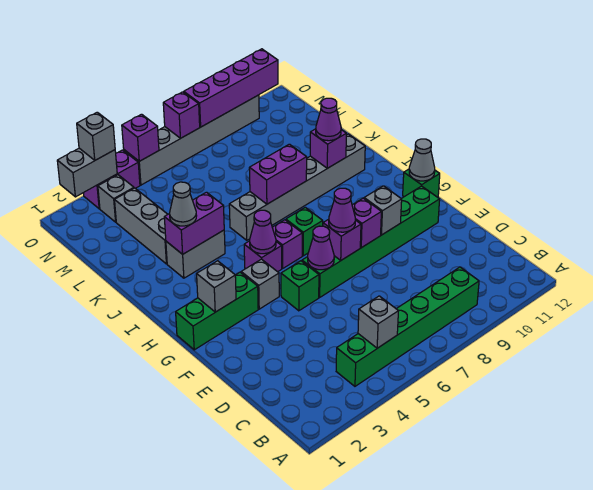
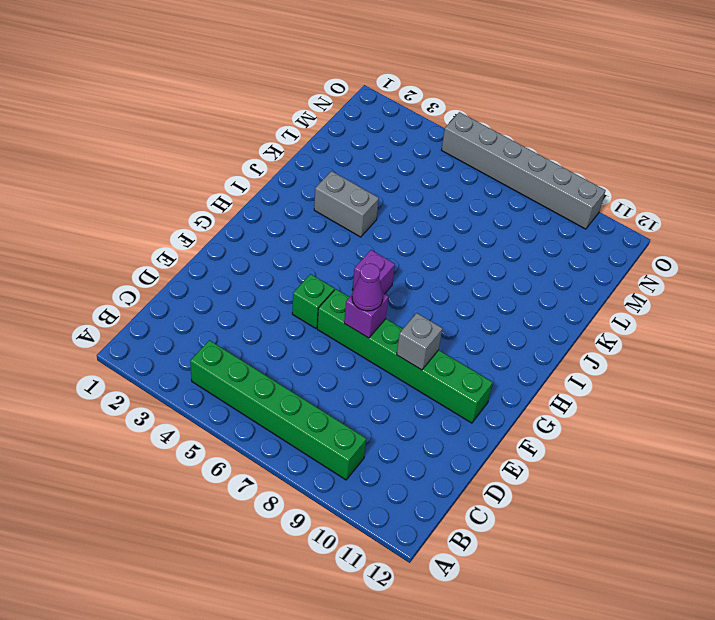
none -> green brick G1:G3 level 1
none -> grey brick G4 level 1
none -> green brick G12 level 1
none -> purple brick H5 level 1

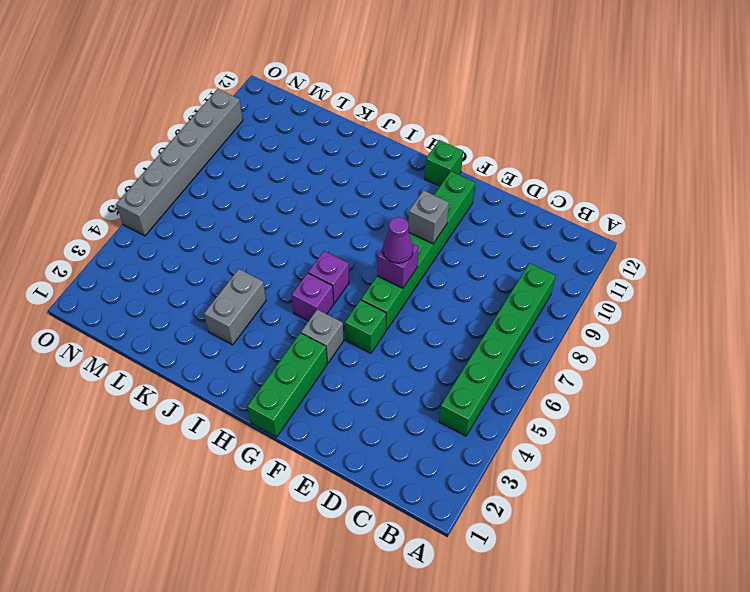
none -> green brick H7 level 1
none -> grey brick J6:J11 level 1
none -> grey brick K3:M3 level 1
none -> grey brick N3 level 1

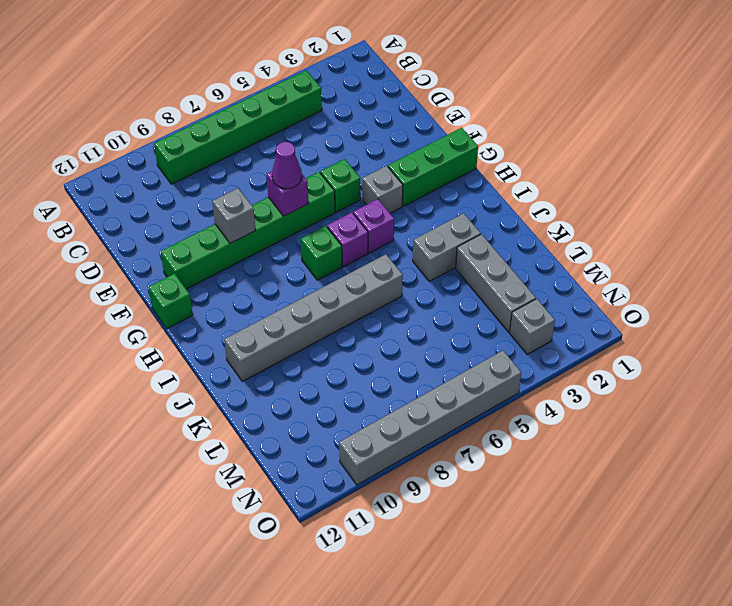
none -> purple brick O3:O4 level 1
none -> grey brick B5 level 2
none -> purple cone F6 level 2
none -> purple brick F8 level 2

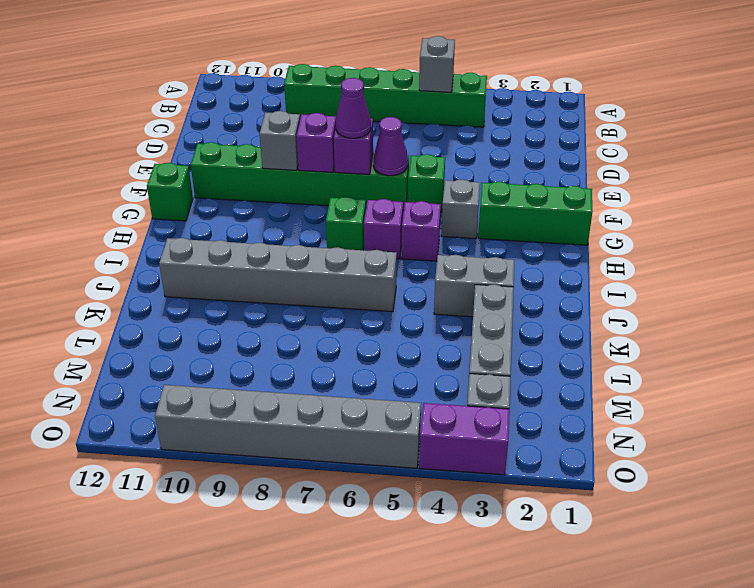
none -> grey brick G2 level 2
none -> grey cone G12 level 2
none -> purple cone H5 level 2
none -> purple brick J3:J4 level 2

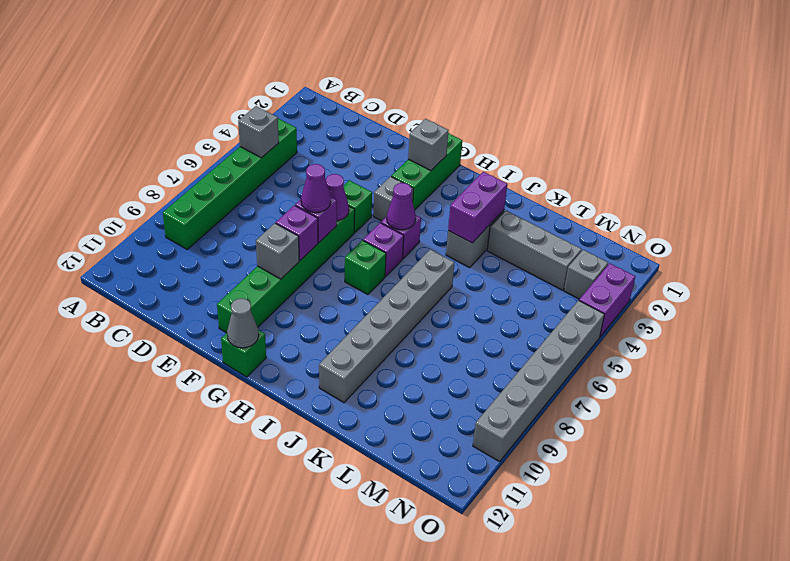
none -> purple brick J7:J8 level 2
none -> purple brick J10 level 2
none -> grey brick O2:O3 level 2
none -> purple brick O5 level 2

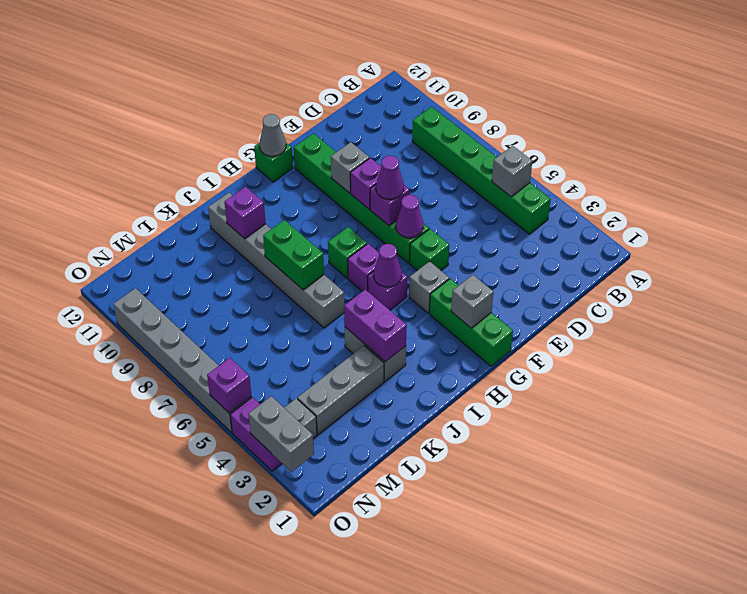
green brick J7:J8 level 2 -> purple brick J7:J8 level 2
none -> purple brick O7 level 2
none -> purple brick O8:O11 level 2
none -> grey cone J3 level 3
none -> purple cone J10 level 3

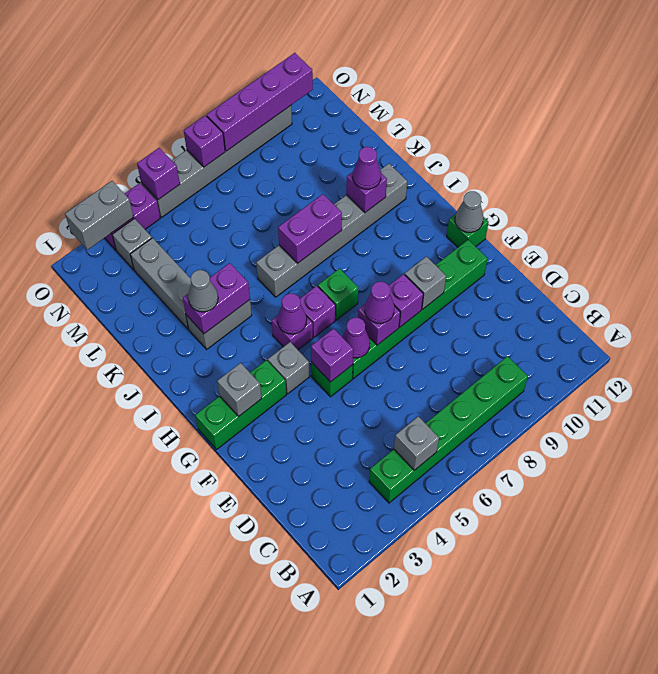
purple brick F5 level 2 -> none
none -> grey brick O3 level 3

